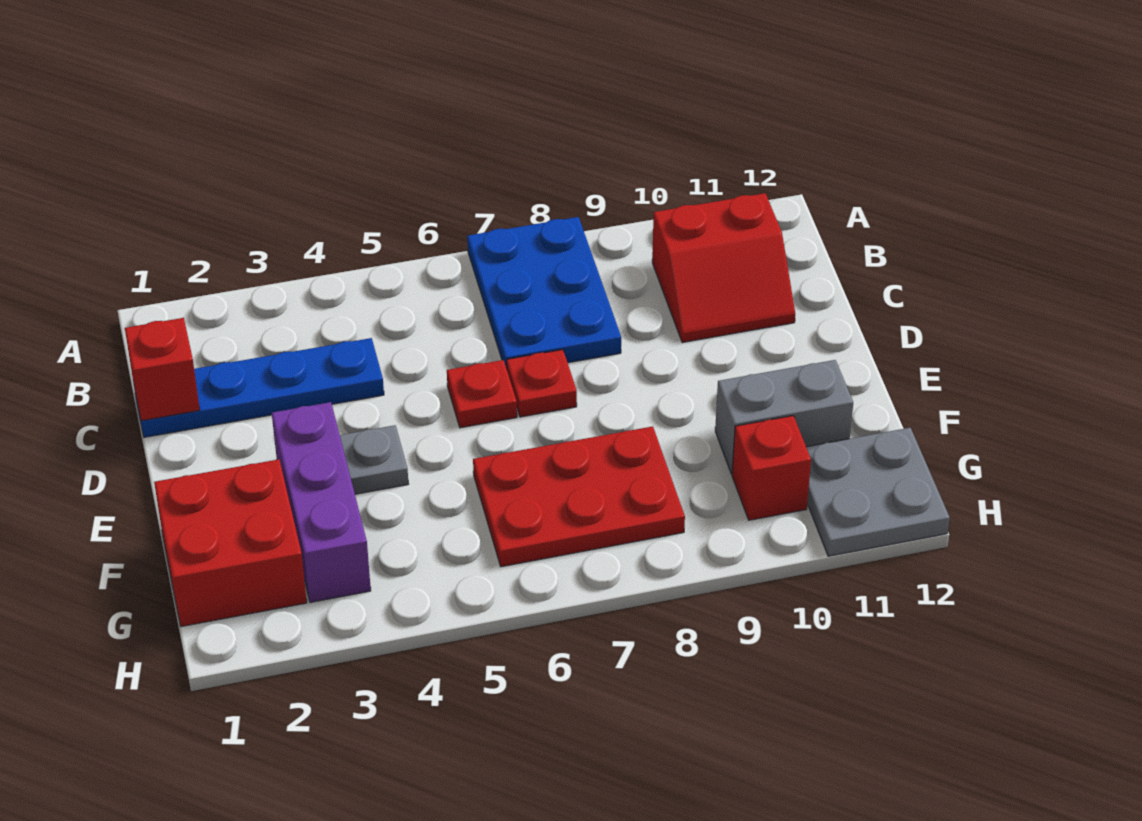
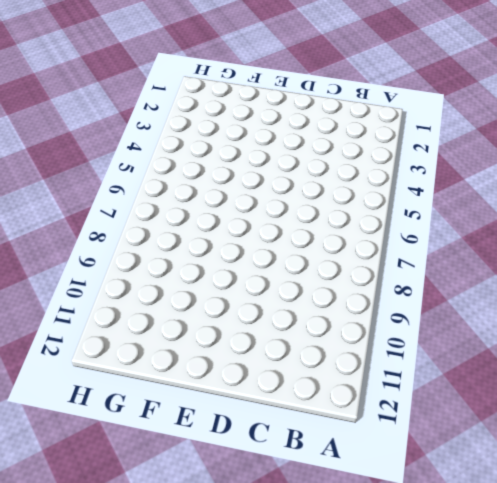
none -> blue plate A7:C8 level 1
none -> red slope B10:C11 level 1 top B
none -> blue plate C1:C4 level 1

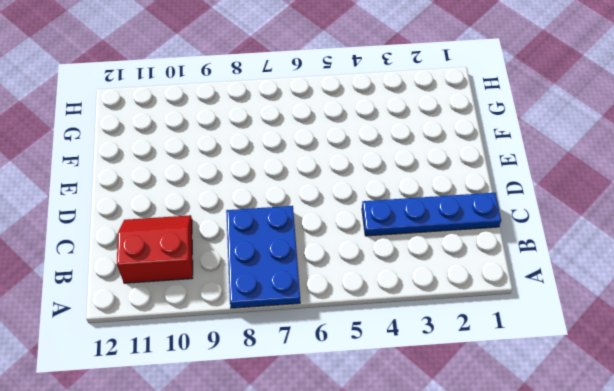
none -> red plate D6 level 1
none -> red plate D7 level 1
none -> purple brick E3:G3 level 1

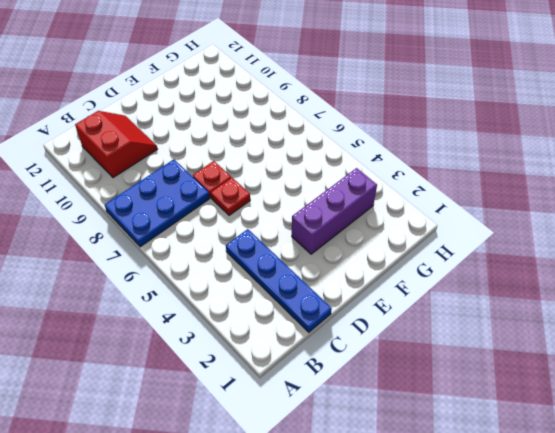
none -> grey plate E4 level 1
none -> red brick F1:G2 level 1
none -> red plate F6:G8 level 1

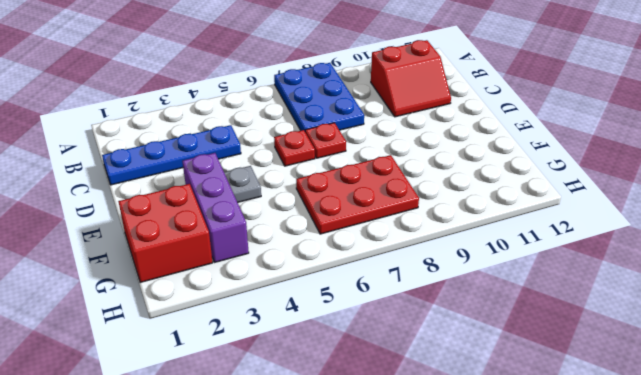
none -> grey brick F10:F11 level 1
none -> red brick G10 level 1
none -> grey plate G11:H12 level 1

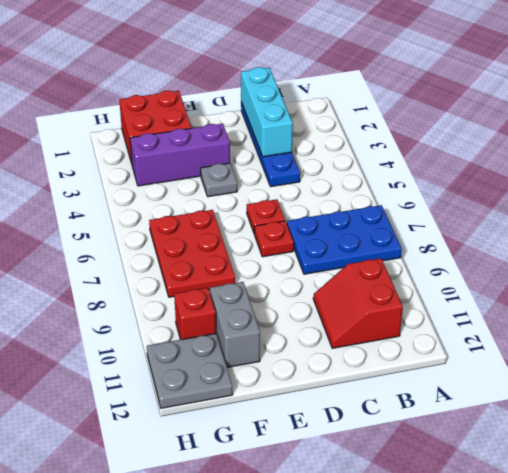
cyan brick C1:C3 level 2 -> red brick C1 level 2

